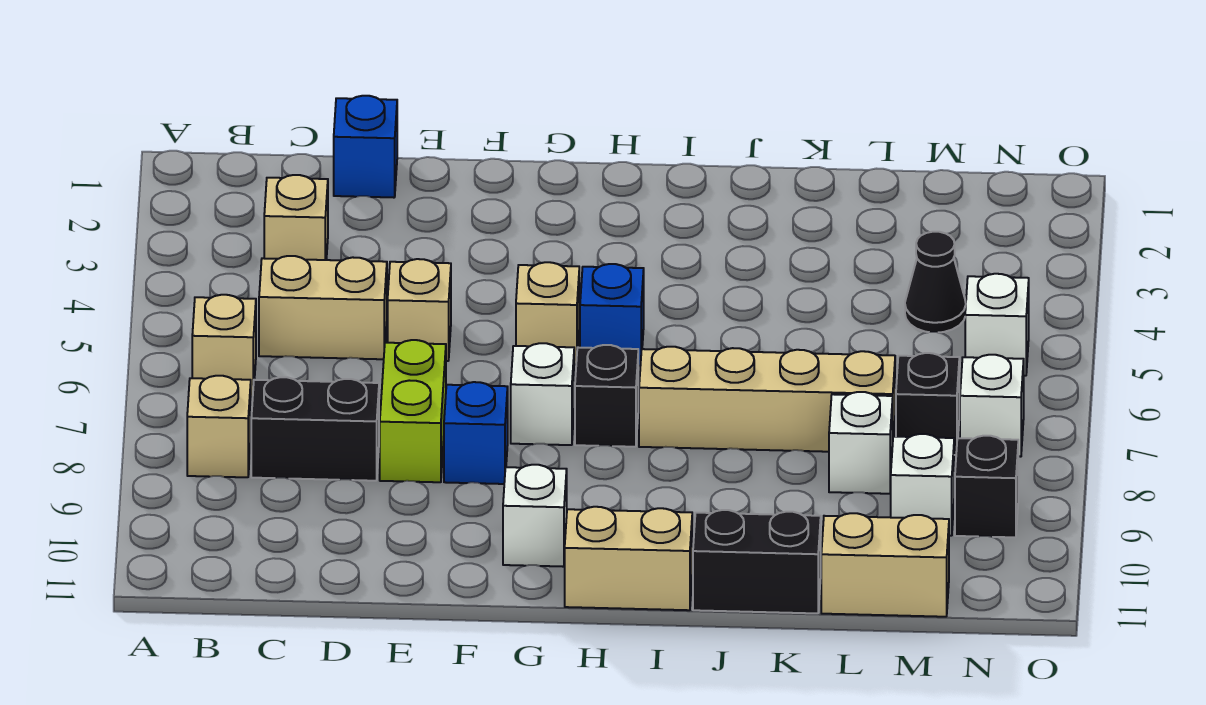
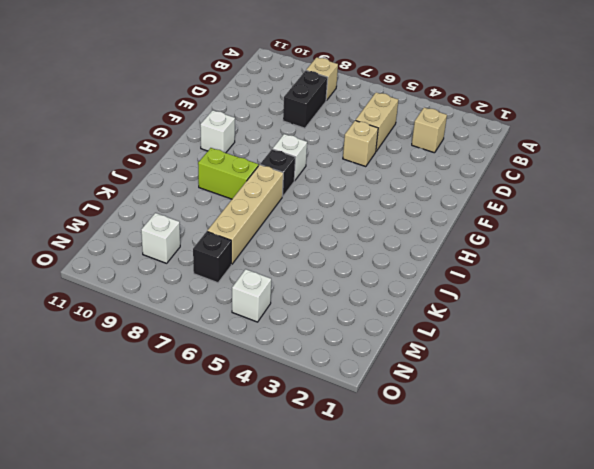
lime brick I8:I9 level 1 -> lime brick E7:E8 level 1
none -> tan brick B6 level 1
none -> blue brick D1 level 1
none -> blue brick F8 level 1

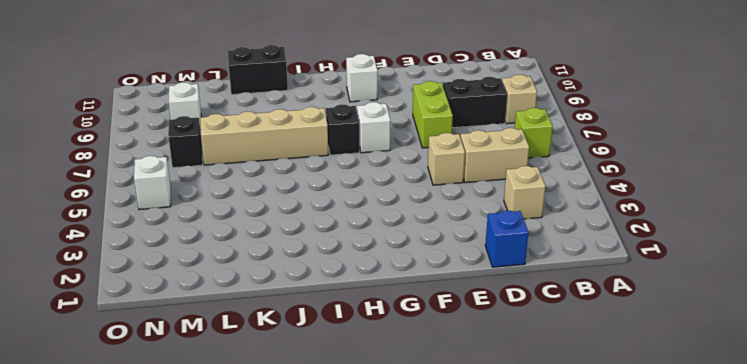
lime brick B6 level 1 -> tan brick B6 level 1
none -> blue brick F8 level 1
none -> tan brick G5 level 1
none -> blue brick H5 level 1

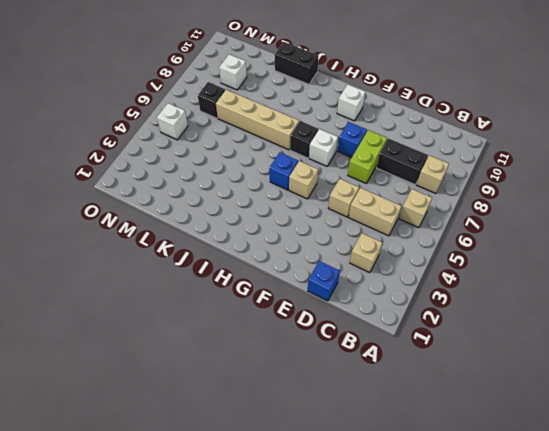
none -> tan brick H11:I11 level 1
none -> white brick L8 level 1
none -> tan brick L11:M11 level 1

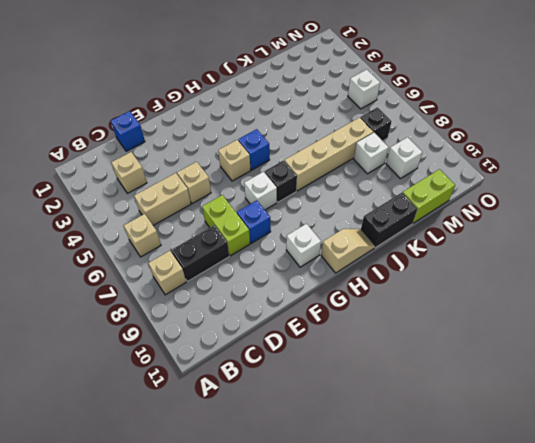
tan slope H11:I11 level 1 top H -> tan brick H11:I11 level 1
lime brick L11:M11 level 1 -> tan brick L11:M11 level 1
none -> black cone M4 level 1
none -> white brick N7 level 1
none -> black brick N9 level 1

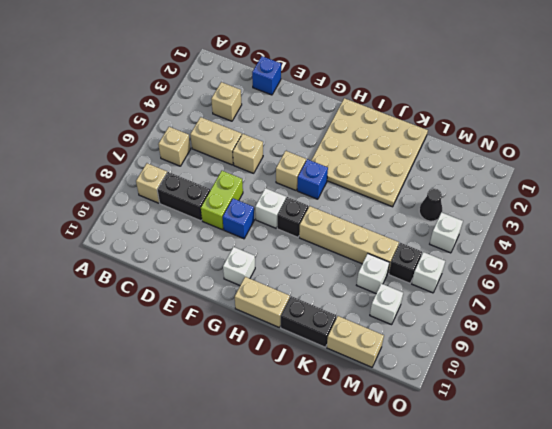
tan plate H1:K4 level 1 -> none
none -> black brick N9 level 1

